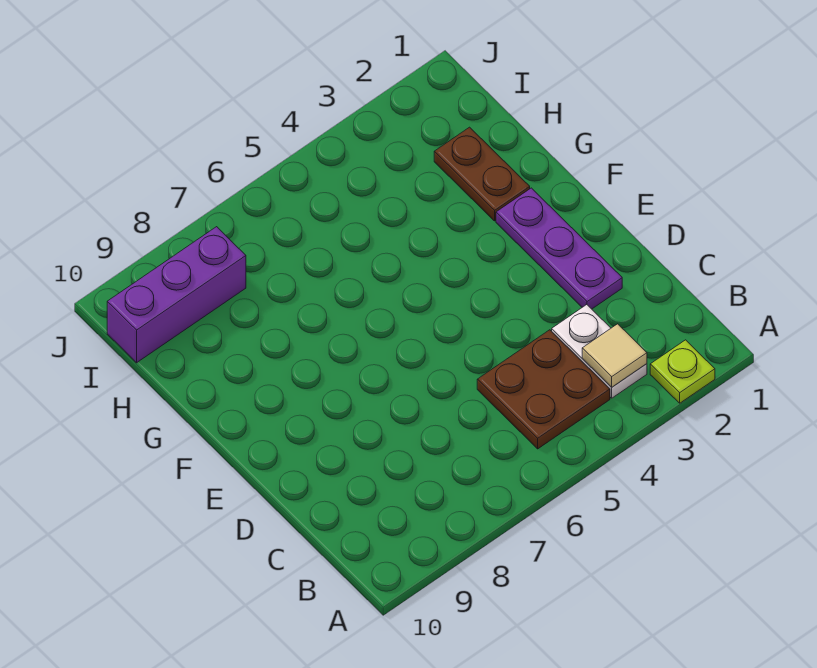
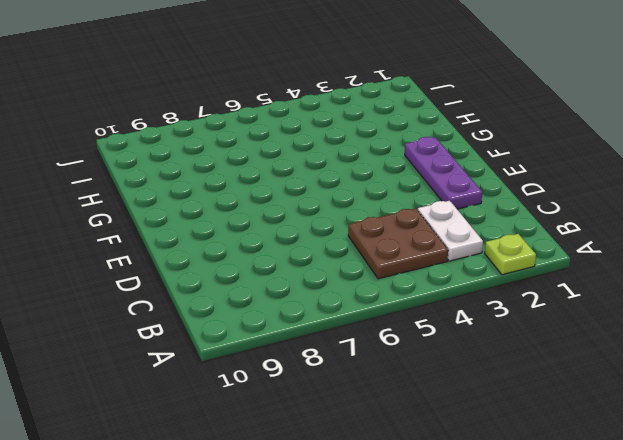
none -> brown plate G2:H2 level 1
none -> purple brick I8:I10 level 1

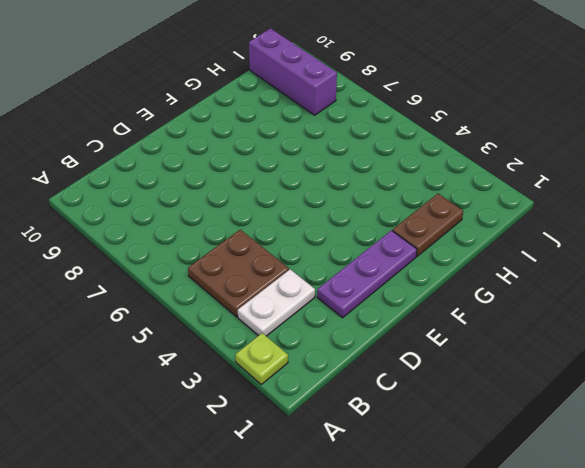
none -> tan tile B3 level 2

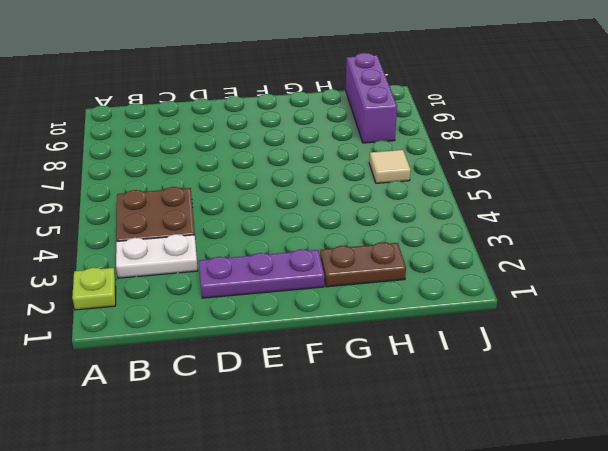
tan tile I6 level 1 -> tan tile B3 level 2

